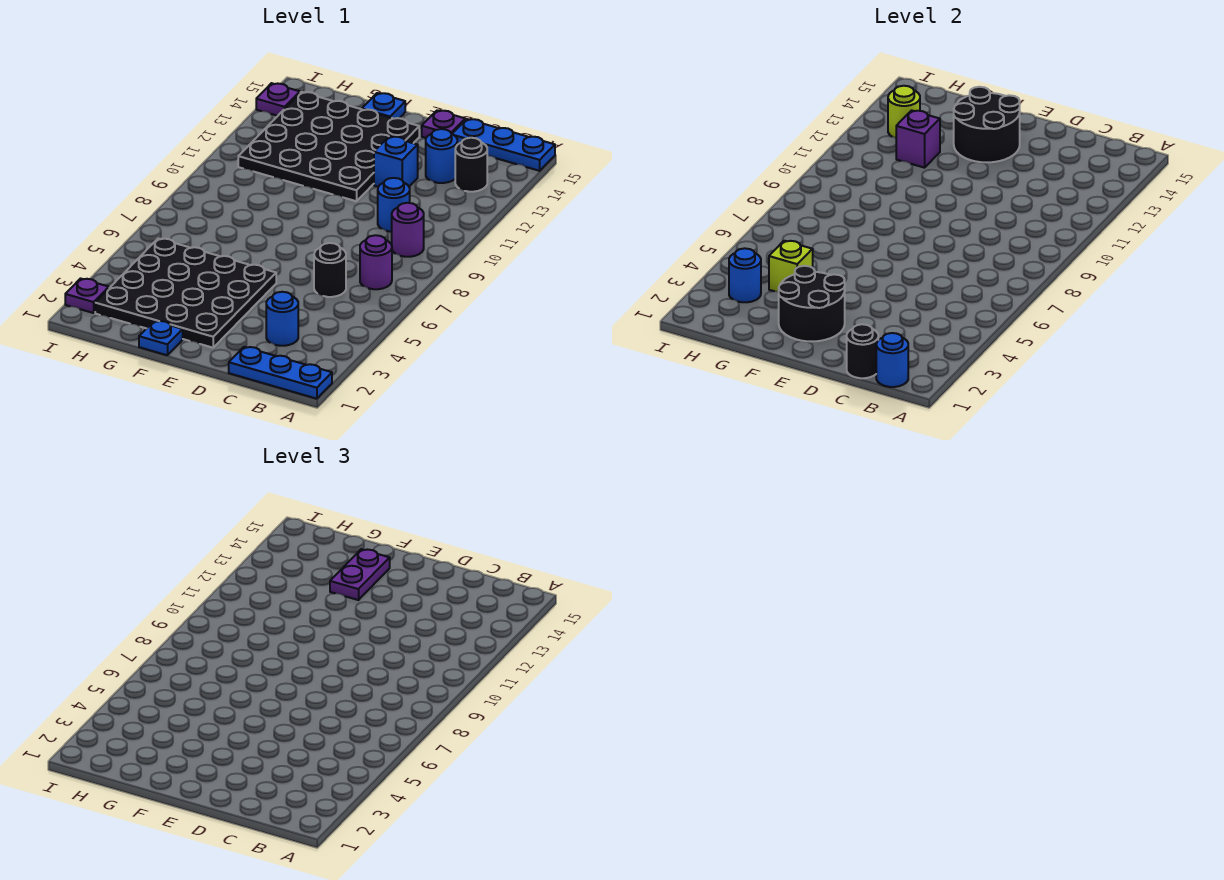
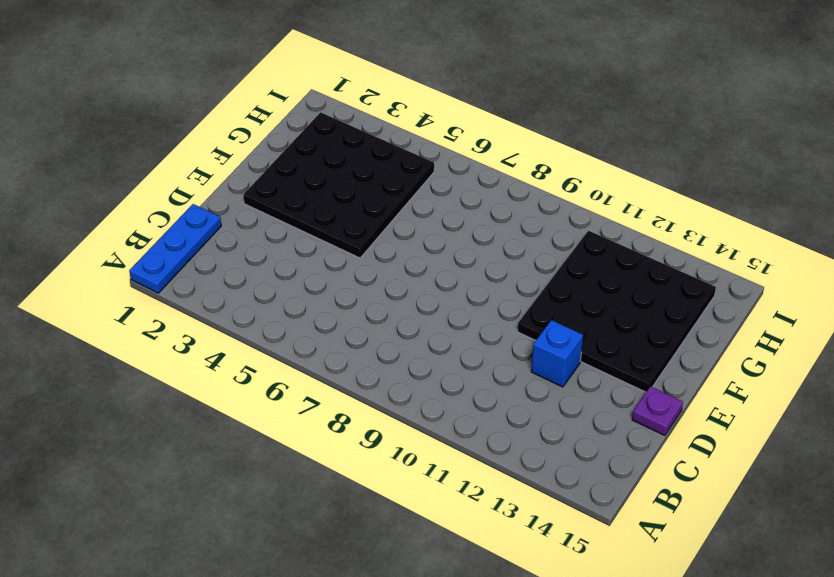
none -> blue plate A15:C15 level 1
none -> purple round brick B7 level 1
none -> purple round brick B9 level 1

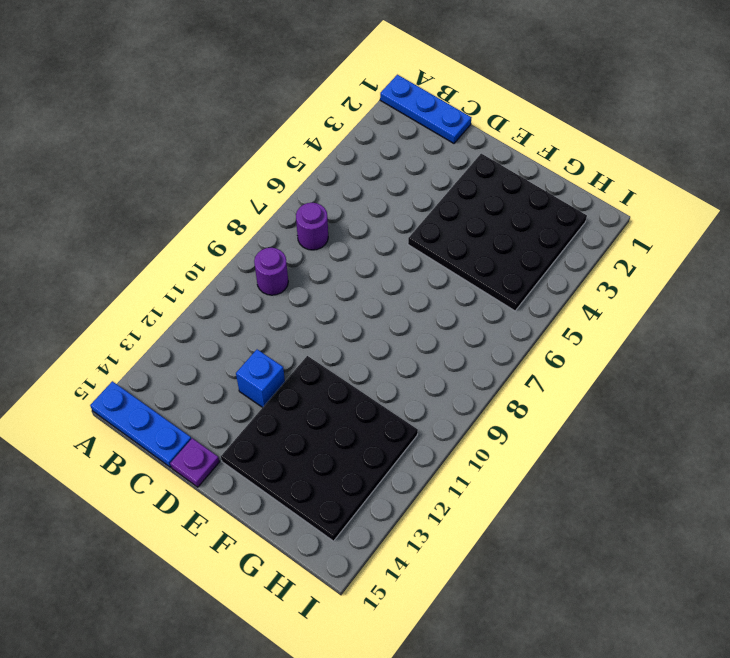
none -> black round brick B13 level 1
none -> blue round brick C3 level 1
none -> black round brick C6 level 1

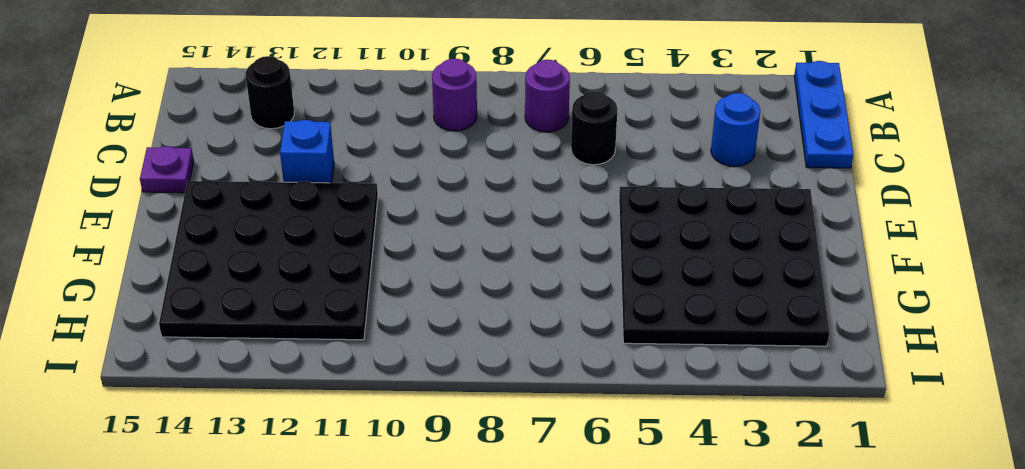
none -> blue plate A15:C15 level 1
none -> blue round brick C10 level 1
none -> blue round brick C13 level 1

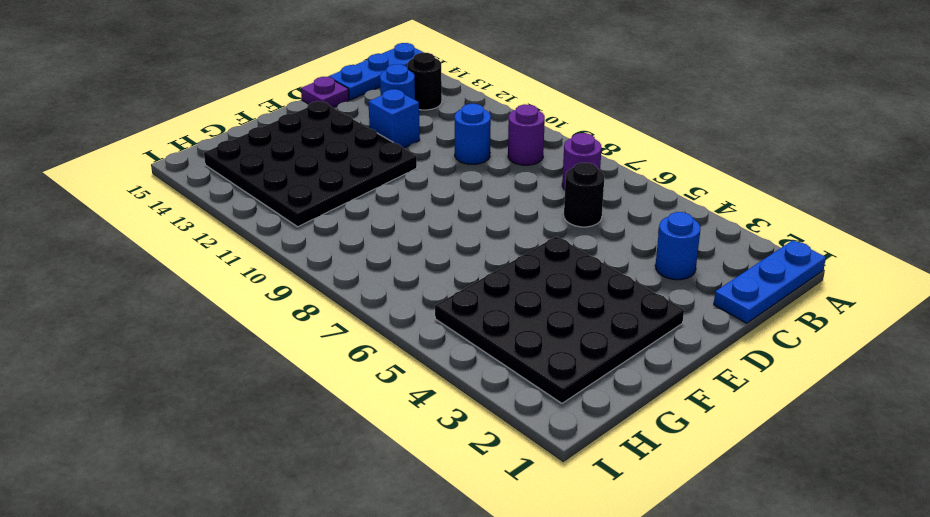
none -> blue plate F1 level 1
none -> blue plate F15 level 1
none -> purple plate I2 level 1

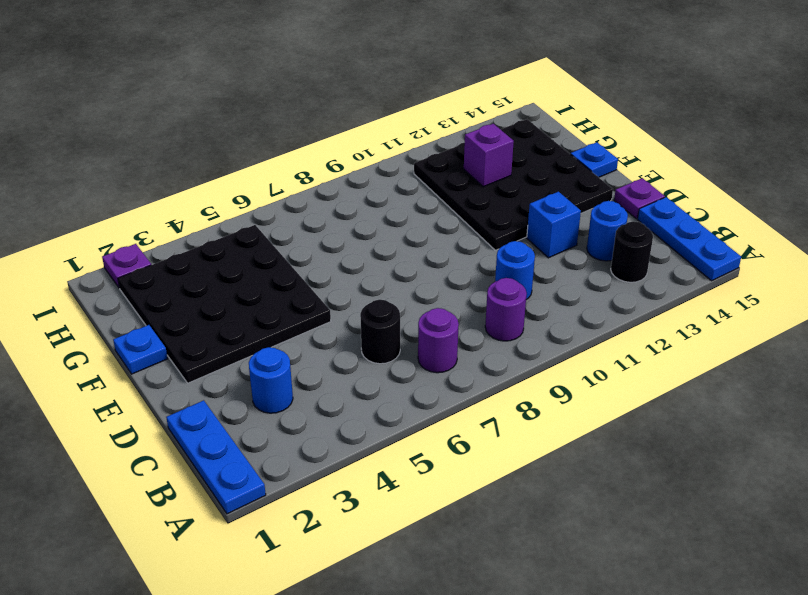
none -> purple plate I14 level 1
none -> blue round brick B1 level 2
none -> black round brick C1 level 2

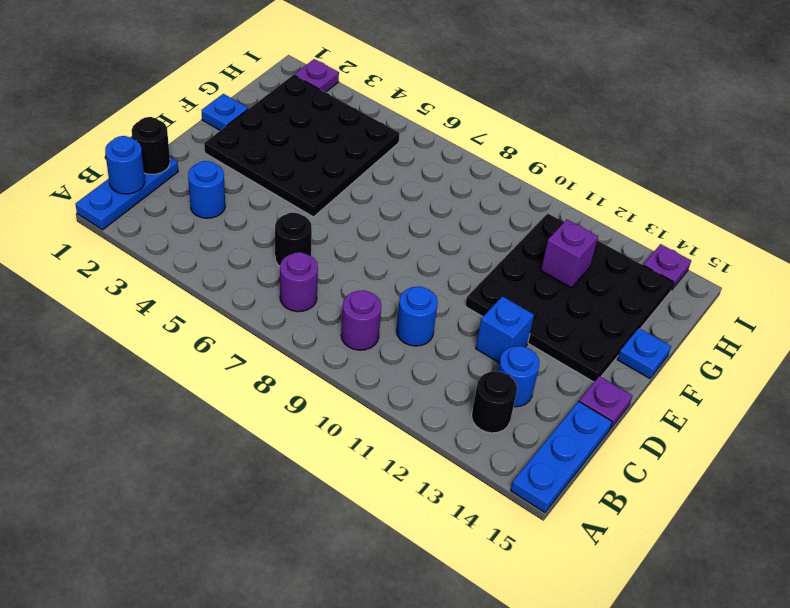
none -> black round brick E2:F3 level 2
none -> black round brick E13:F14 level 2
none -> lime brick G4 level 2

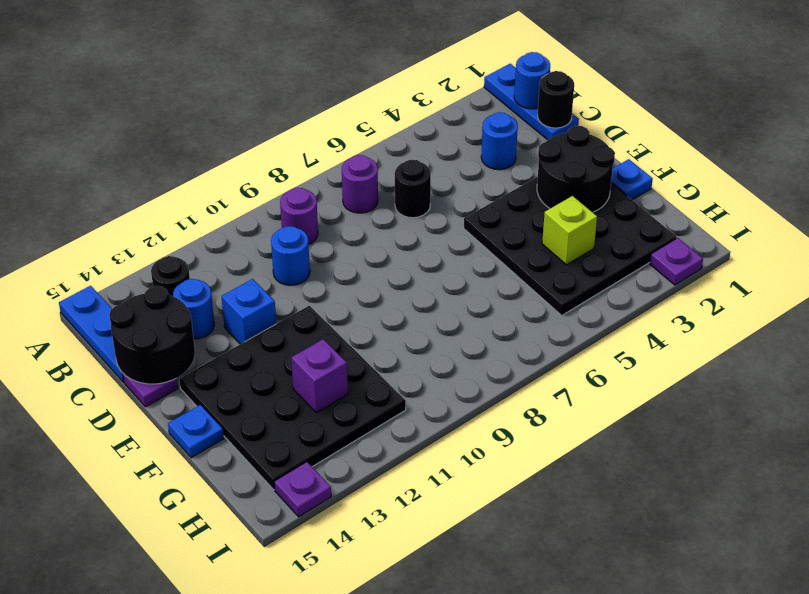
black round brick C14:D15 level 2 -> black round brick E13:F14 level 2
none -> blue round brick H3 level 2
none -> lime round brick H13 level 2
none -> purple plate F13:F14 level 3

